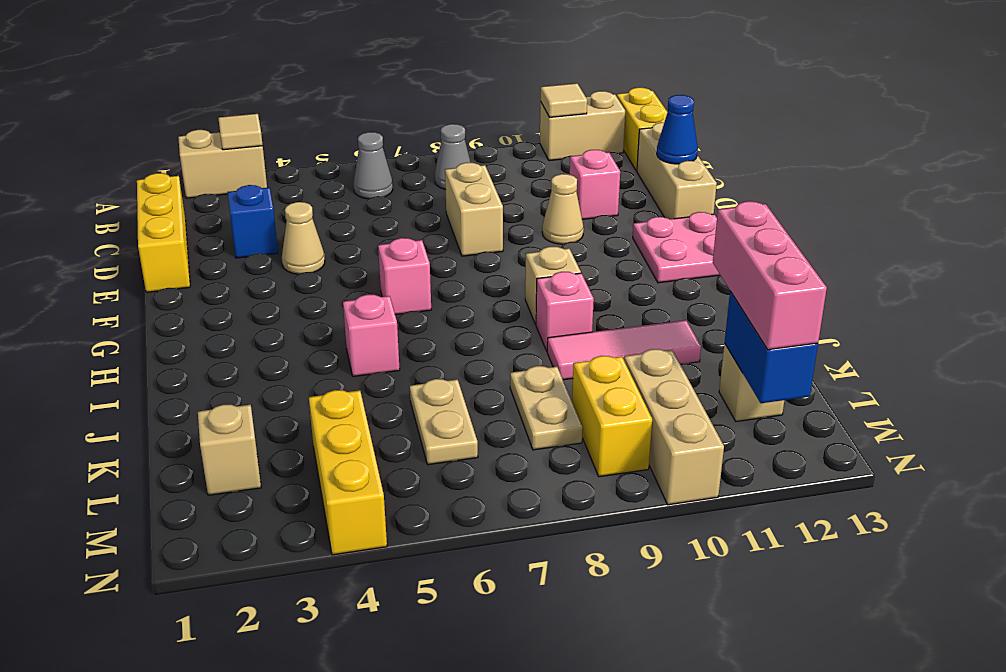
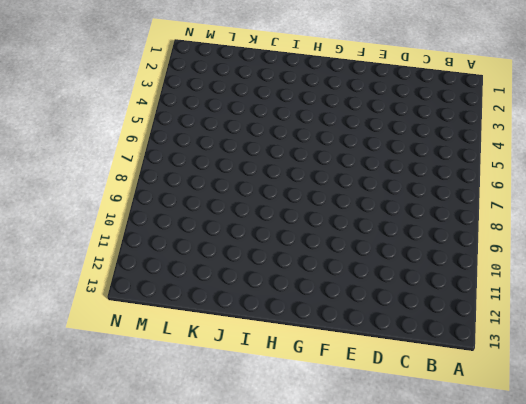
none -> tan brick A2:A3 level 1
none -> tan brick A11:A12 level 1
none -> yellow brick A13:B13 level 1
none -> grey cone B6 level 1

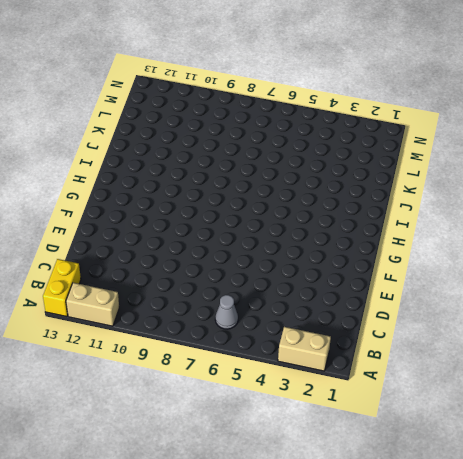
none -> grey cone B8 level 1
none -> yellow brick C1:E1 level 1
none -> tan brick C13:E13 level 1
none -> blue brick D3 level 1

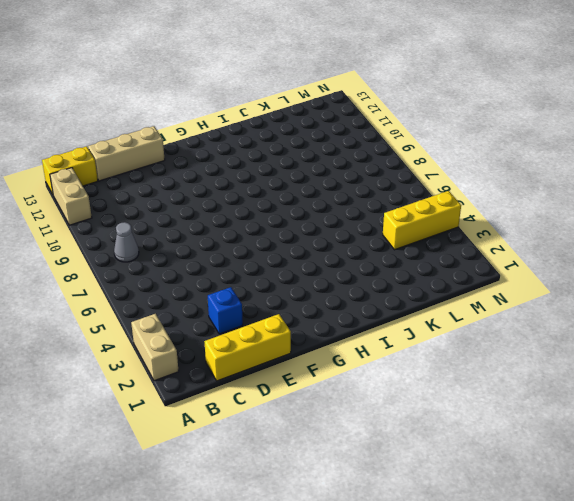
none -> grey cone B6 level 1
none -> tan brick D8:E8 level 1
none -> pink brick D11 level 1
none -> tan cone E4 level 1

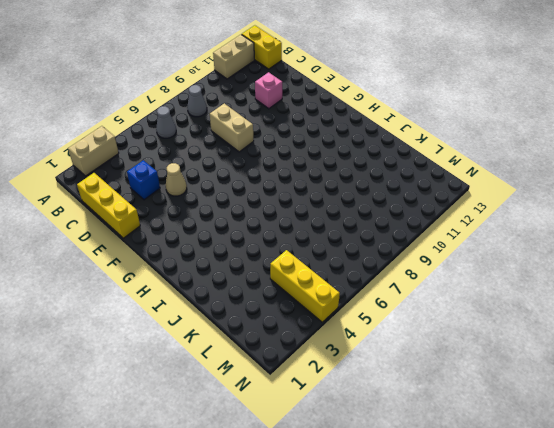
none -> tan brick C13:E13 level 1
none -> tan cone E10 level 1
none -> pink plate F12:G13 level 1
none -> pink brick G6 level 1

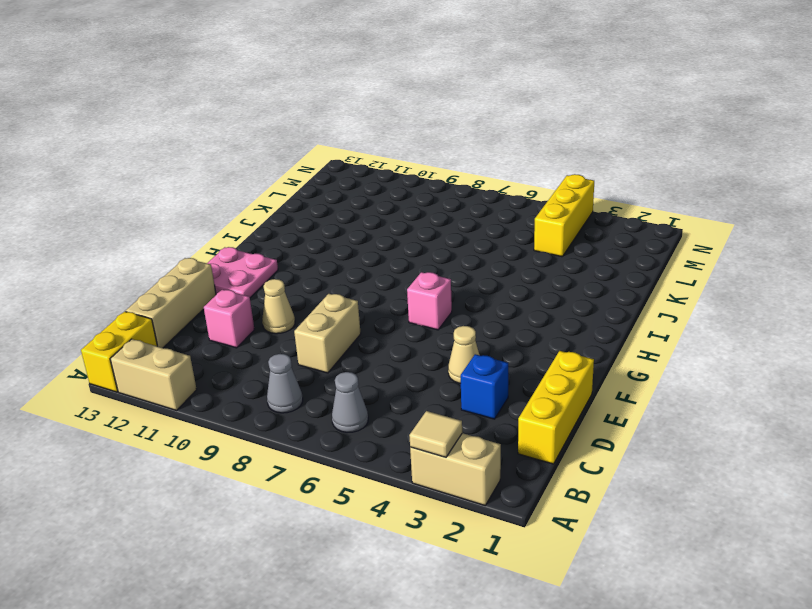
none -> tan brick H9 level 1
none -> pink brick I5 level 1
none -> pink brick I9 level 1
none -> pink tile J9:J11 level 1

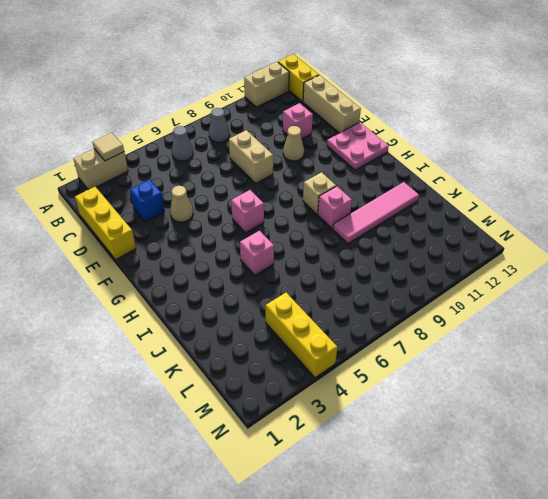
pink tile J9:J12 level 1 -> pink tile J9:J11 level 1
none -> tan plate K6:L6 level 1
none -> tan plate K8:L8 level 1
none -> tan brick L2 level 1
none -> yellow brick L9:M9 level 1

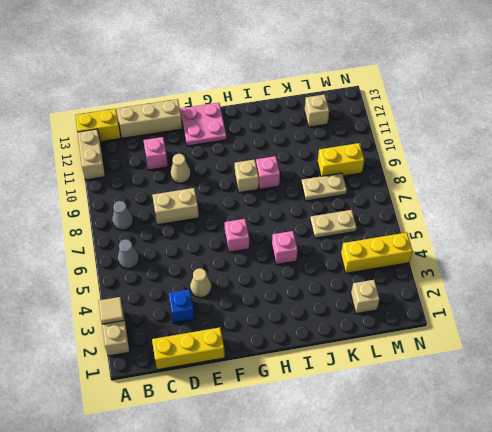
none -> pink tile J9:J11 level 1
none -> tan brick L10:N10 level 1
none -> tan tile A11 level 2
none -> blue cone D13 level 2

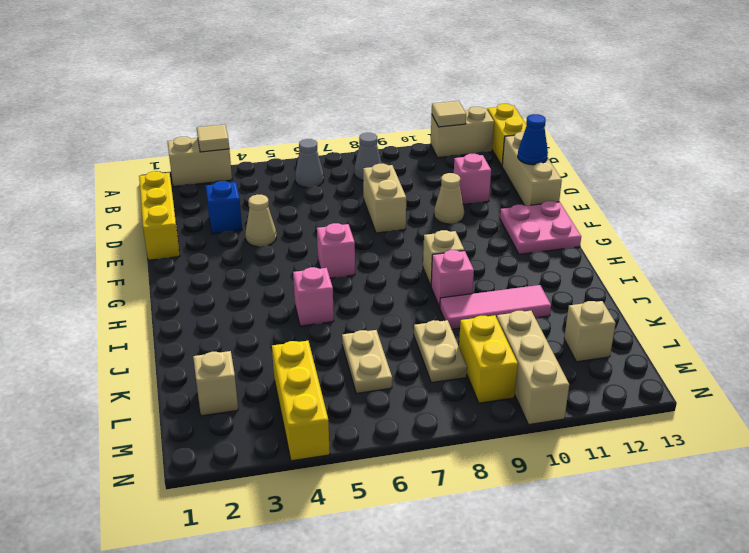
none -> blue brick L12:M12 level 2
none -> pink brick K12:M12 level 3

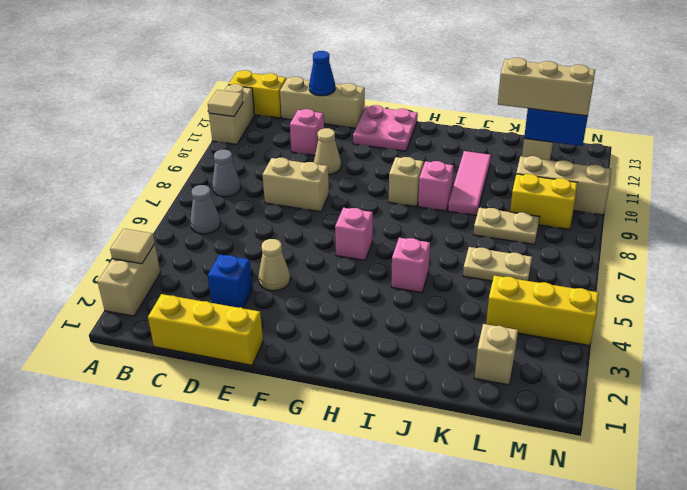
tan brick K12:M12 level 3 -> pink brick K12:M12 level 3

